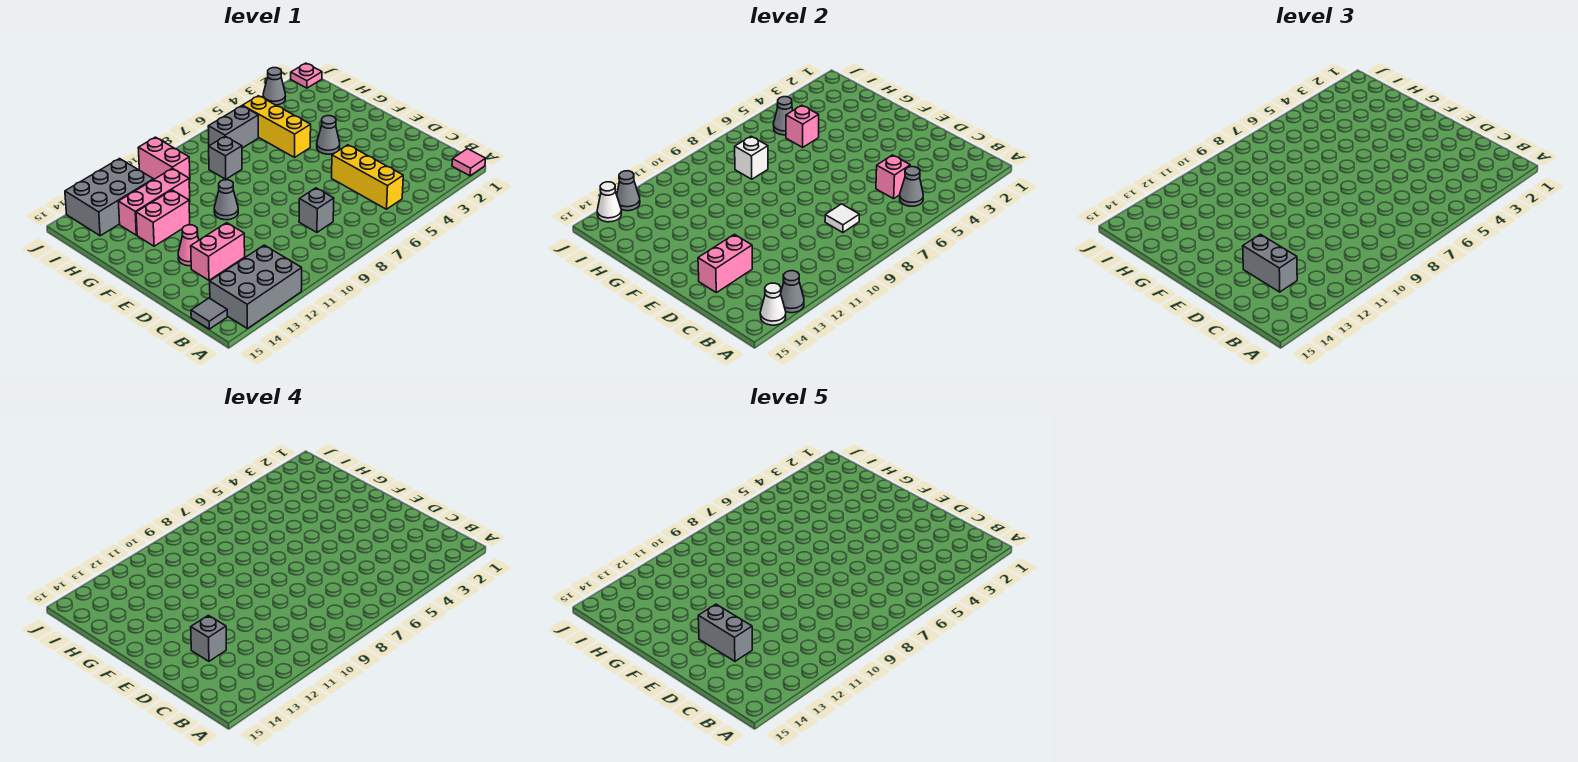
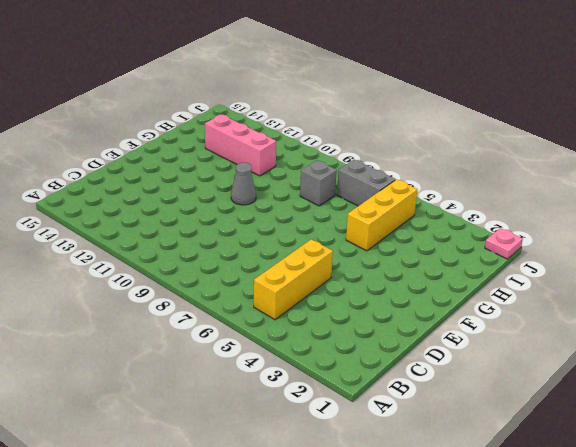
none -> pink tile A1 level 1
none -> grey brick A12:B14 level 1
none -> grey tile B15 level 1
none -> grey brick C8 level 1

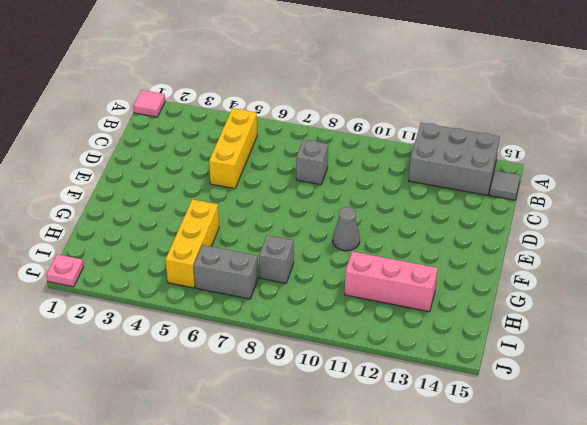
none -> pink brick D12:D13 level 1
none -> pink cone E13 level 1
none -> grey cone F4 level 1
none -> pink brick G12:G13 level 1

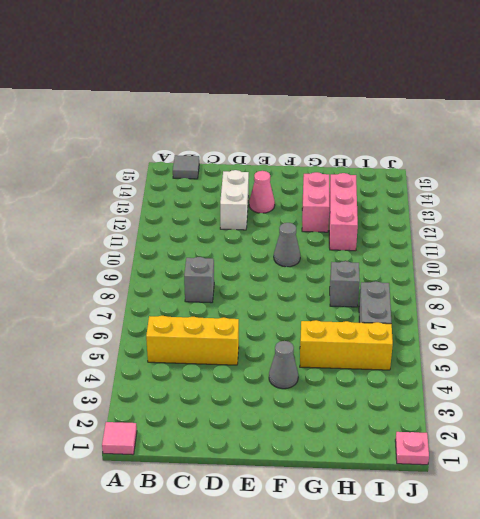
white brick D12:D13 level 1 -> pink brick D12:D13 level 1
none -> grey brick A12:B14 level 1
none -> pink brick I10:J10 level 1
none -> grey brick I12:J14 level 1
none -> grey cone J3 level 1

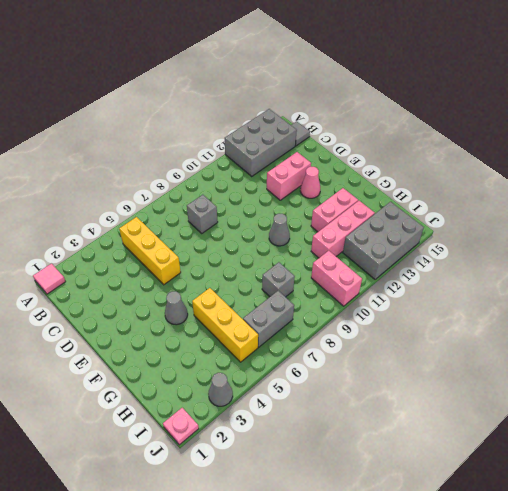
none -> grey cone A13 level 2
none -> white cone A14 level 2
none -> grey cone B5 level 2
none -> pink brick C5 level 2

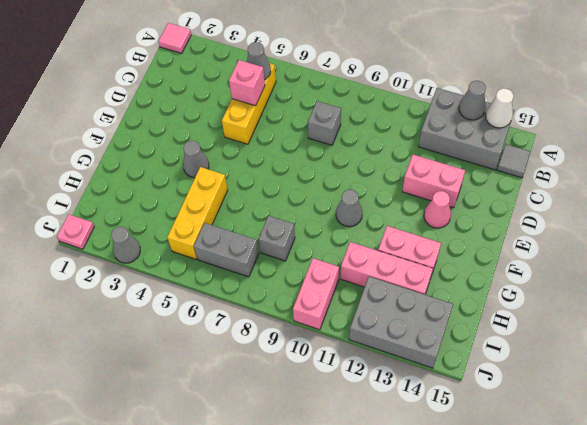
none -> white tile C8 level 2
none -> pink brick D13:D14 level 2
none -> pink brick H5 level 2
none -> white brick H8 level 2

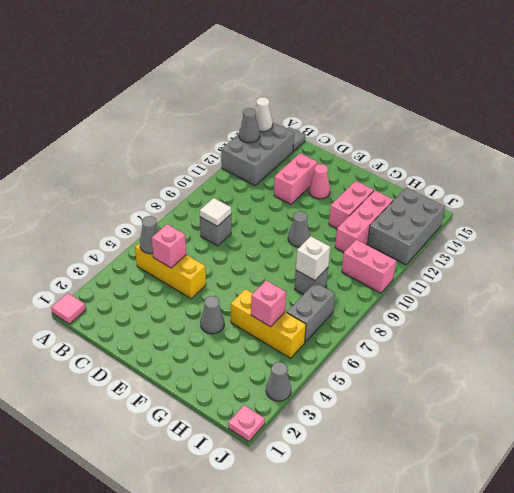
none -> pink brick D13:D14 level 2
none -> grey cone I5 level 2
none -> grey cone J13 level 2
none -> white cone J14 level 2

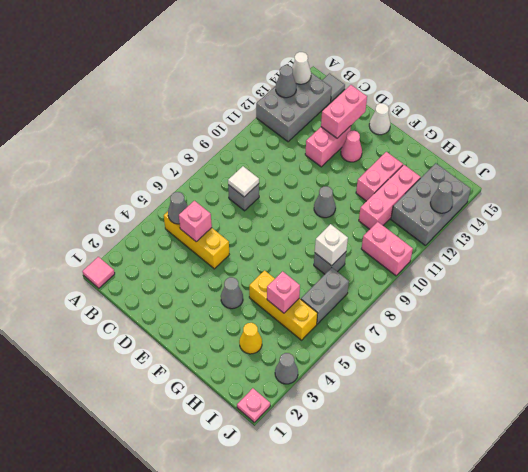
white cone E15 level 1 -> white cone J14 level 2
yellow cone H3 level 1 -> none
none -> grey cone I5 level 2
none -> grey brick C13:D13 level 3
none -> grey brick D13 level 4
none -> grey brick D13:E13 level 5

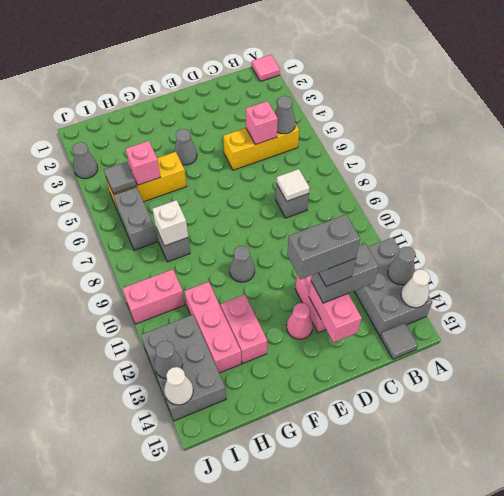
grey tile I5 level 2 -> grey cone I5 level 2
none -> pink plate J1 level 1

